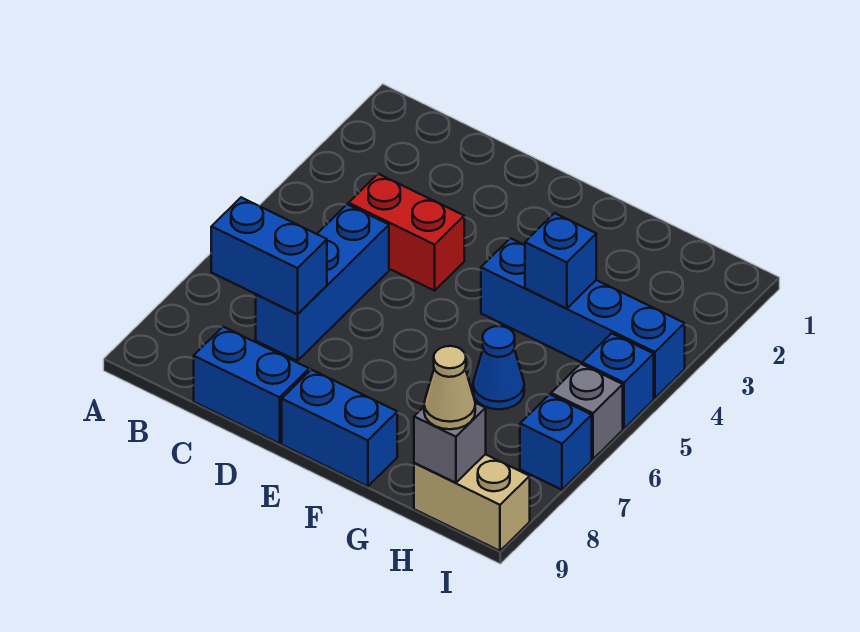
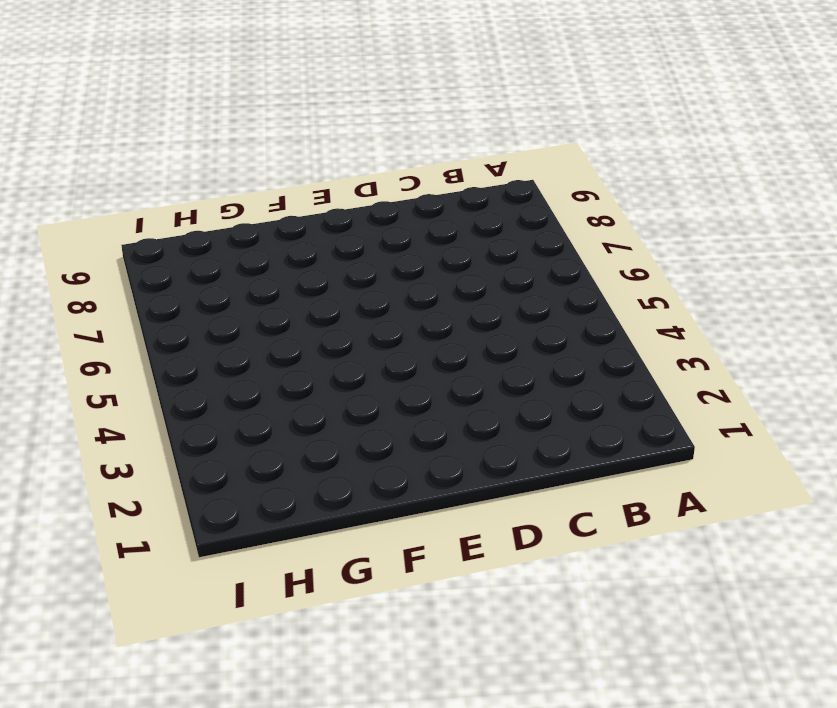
none -> red brick C4:D4 level 1
none -> blue brick C5:C7 level 1
none -> blue brick C9:D9 level 1

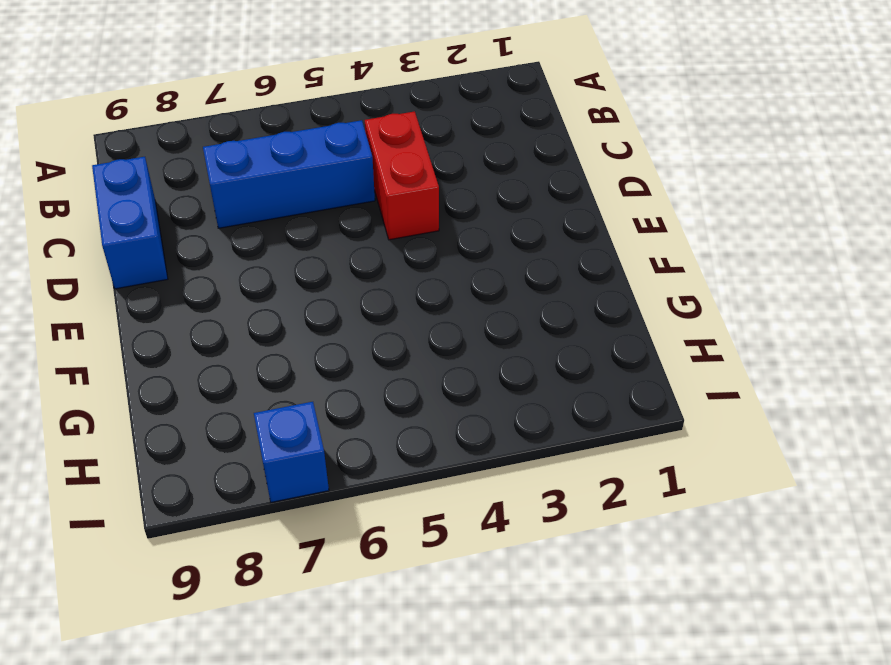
none -> blue brick E9:F9 level 1
none -> blue brick F4:I4 level 1
none -> blue cone G6 level 1

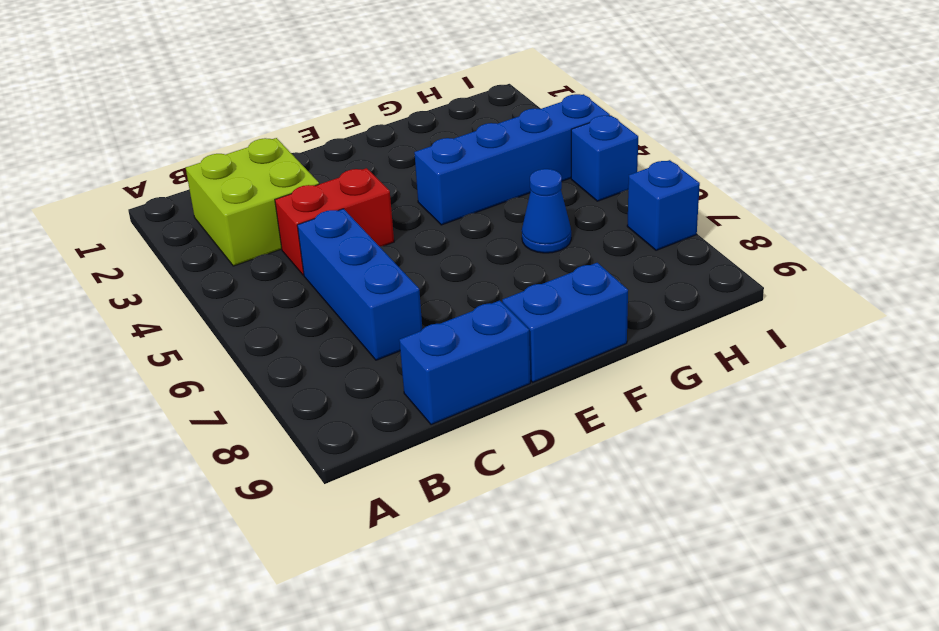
lime brick B2:C3 level 1 -> none
none -> tan brick H9:I9 level 1
none -> grey brick I6 level 1
none -> blue brick B7:C7 level 2

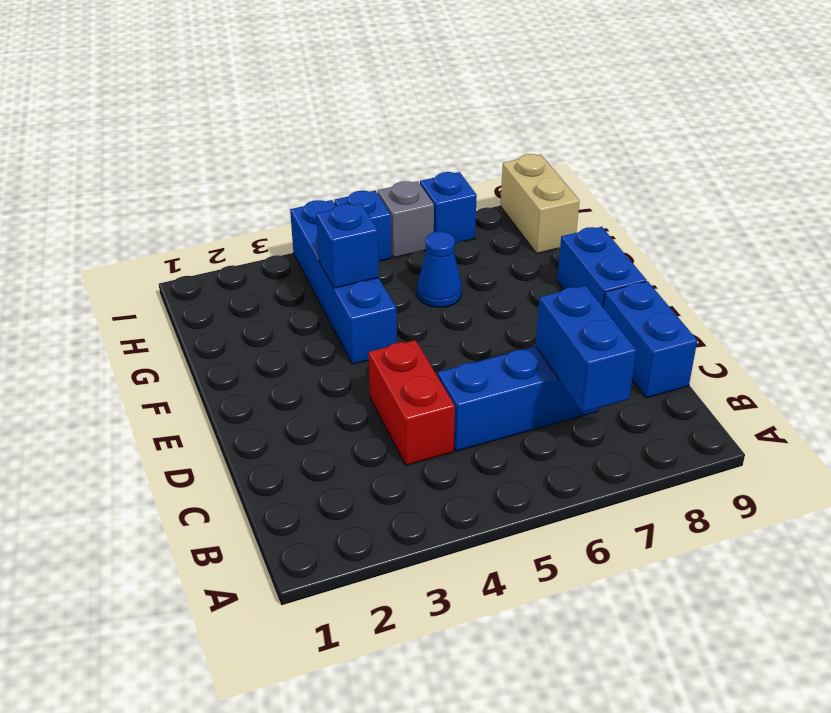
none -> grey brick H9 level 2
none -> tan cone H9 level 3

